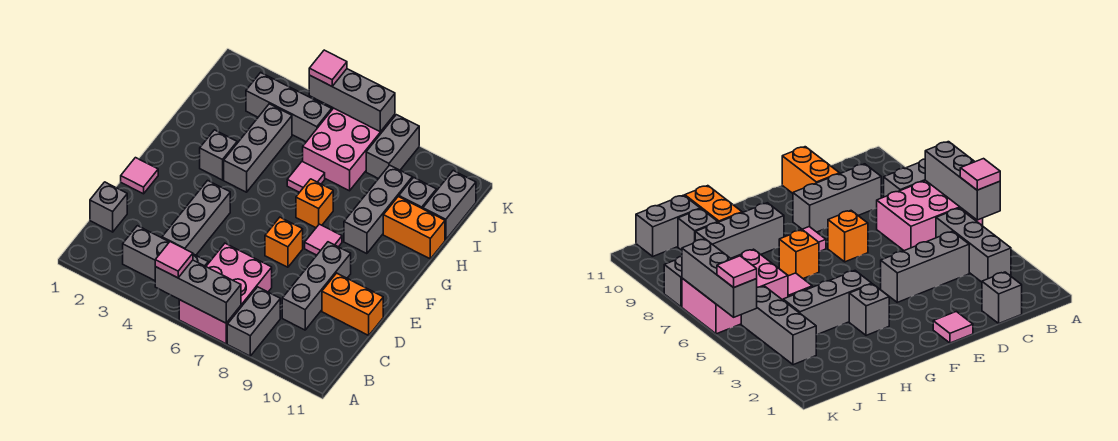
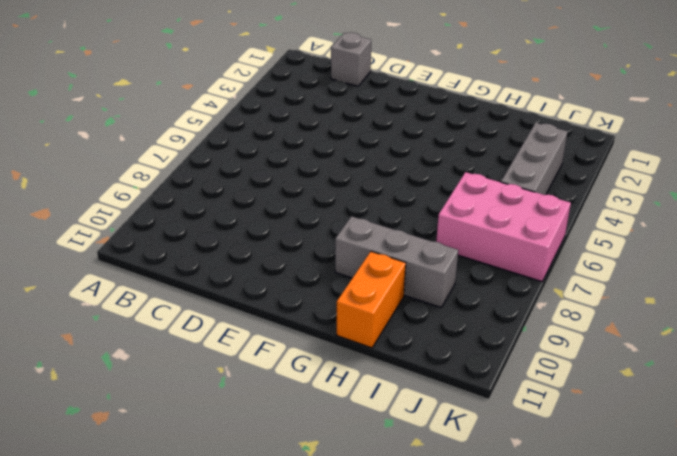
none -> pink brick A6:C7 level 1
none -> grey brick A8:B8 level 1
none -> grey brick B3:B5 level 1

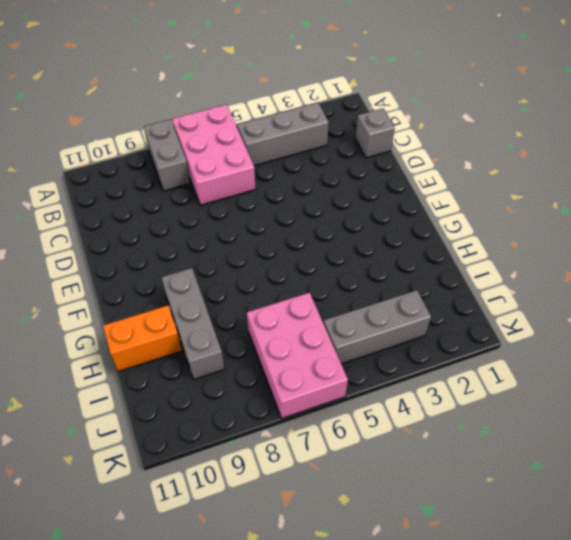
none -> grey brick C4:E4 level 1
none -> grey brick C9:E9 level 1
none -> orange brick D10:D11 level 1

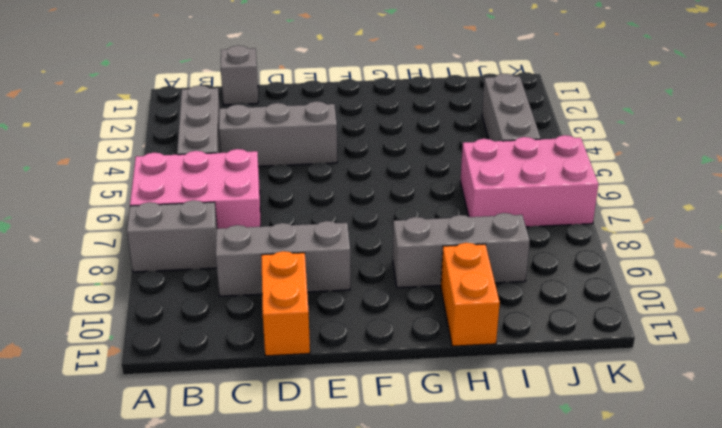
none -> pink tile E1 level 1
none -> orange brick E7 level 1
none -> pink tile F8 level 1

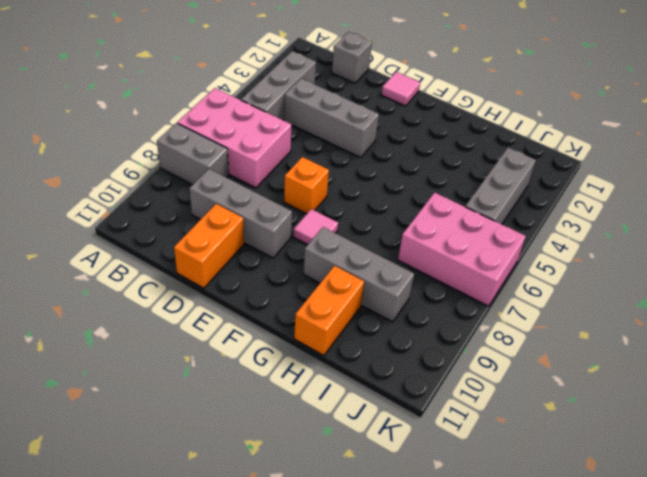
none -> grey brick G3 level 1
none -> grey brick G4:I4 level 1
none -> orange brick G7 level 1

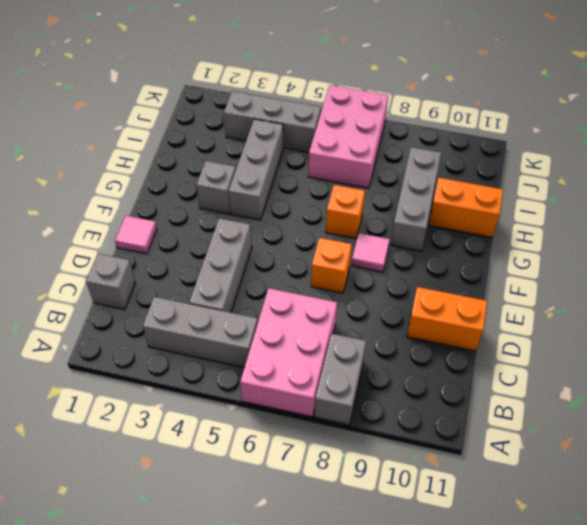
none -> grey brick C9:E9 level 1
none -> pink tile H6 level 1
none -> grey brick I10 level 1

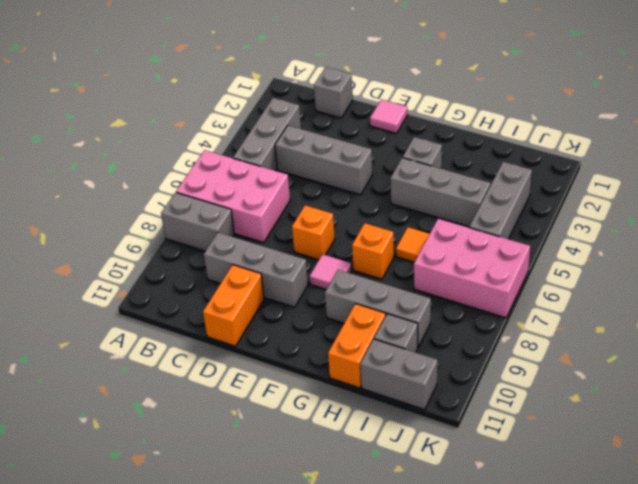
orange tile H6 level 1 -> pink tile H6 level 1
none -> grey brick J8:K8 level 1
none -> grey brick A5:A7 level 2
none -> grey brick K5:K7 level 2

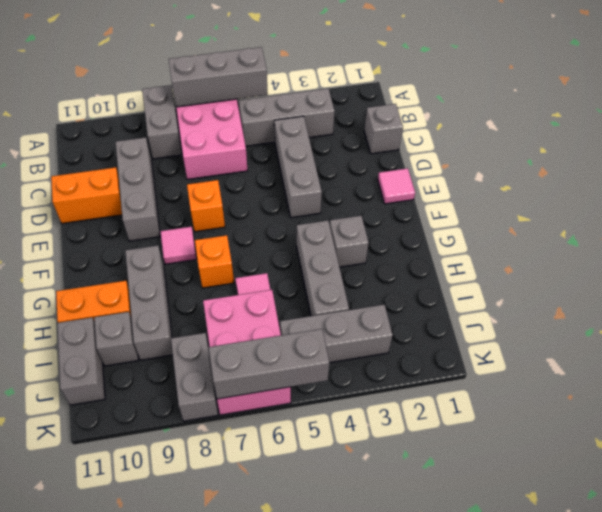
none -> pink tile A5 level 3
none -> pink tile K5 level 3

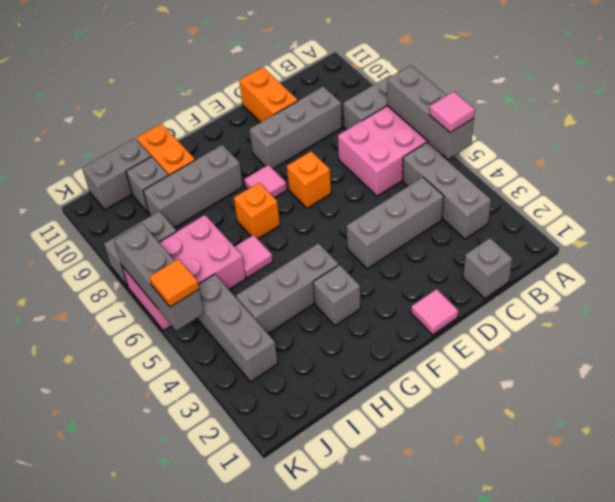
orange tile K5 level 3 -> pink tile K5 level 3

